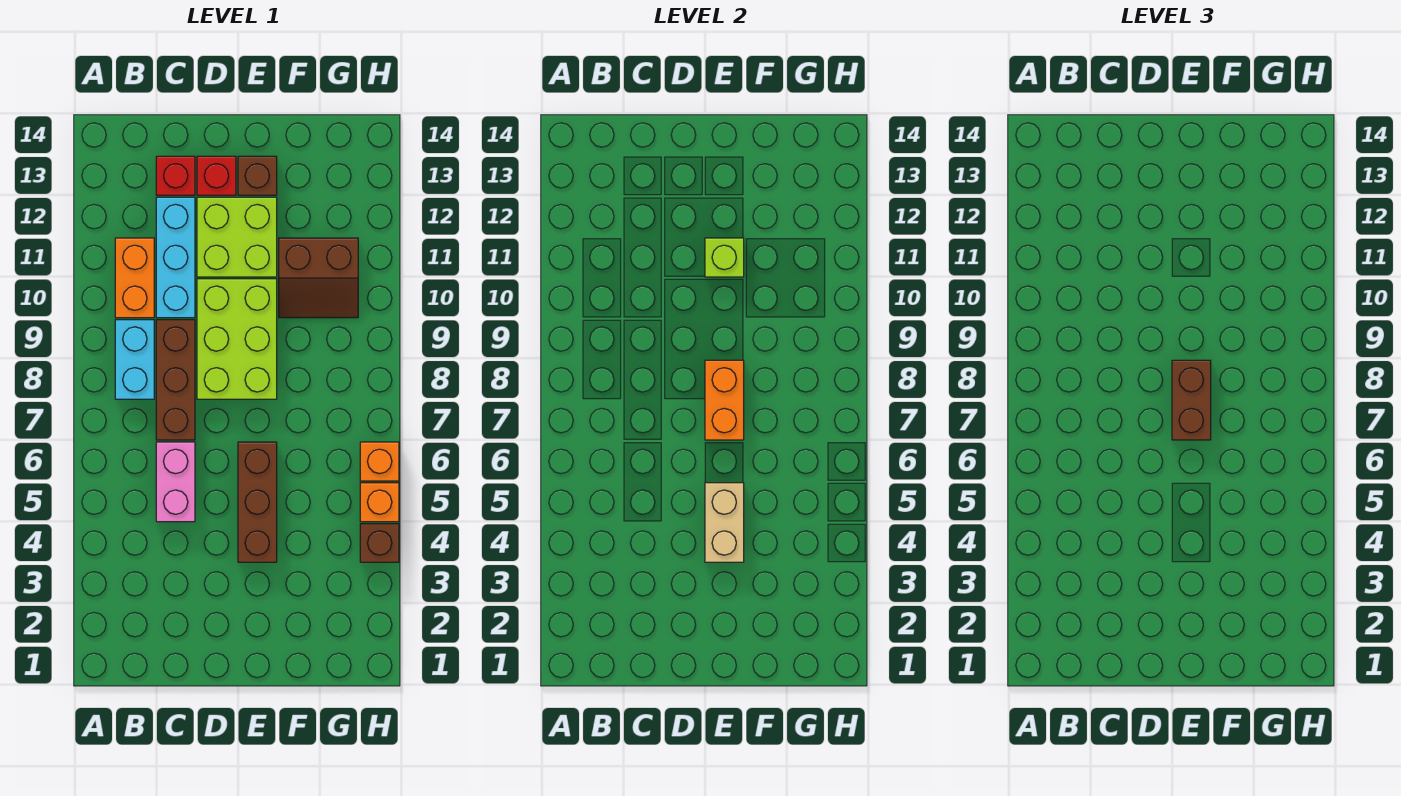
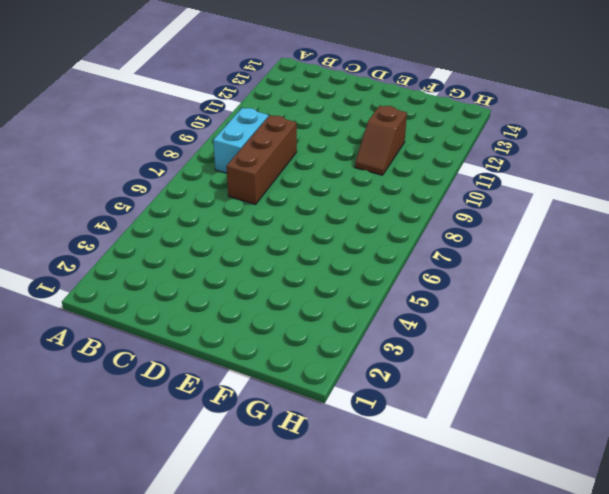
brown slope F10:F11 level 1 top 11 -> brown slope F10:G11 level 1 top 11
none -> orange brick B10:B11 level 1
none -> pink brick C5:C6 level 1
none -> cyan brick C10:C12 level 1

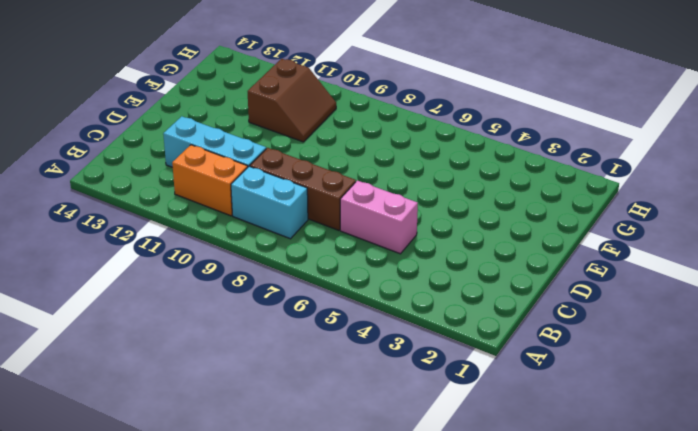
none -> red brick C13 level 1
none -> lime brick D8:E10 level 1
none -> lime brick D11:E12 level 1

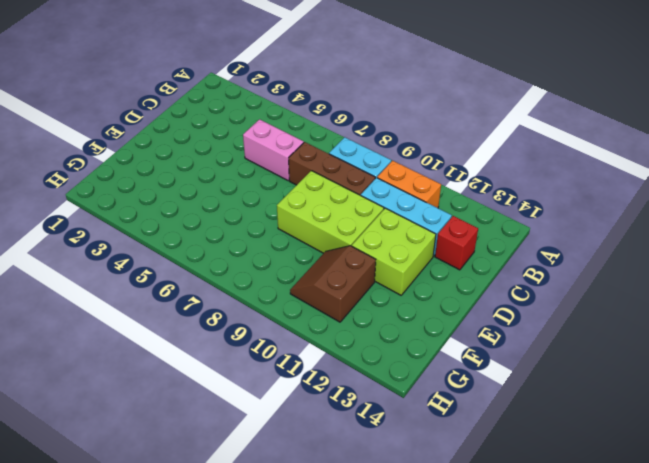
none -> red brick D13 level 1
none -> brown brick E4:E6 level 1
none -> brown brick E13 level 1

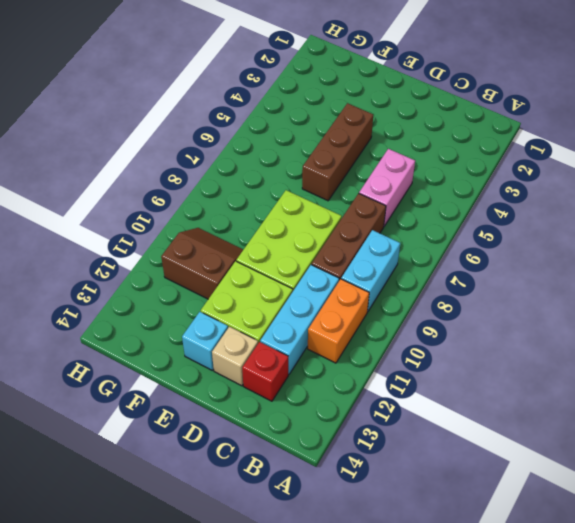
tan brick D13 level 1 -> red brick D13 level 1
cyan brick E13 level 1 -> brown brick E13 level 1
none -> brown brick H4 level 1
none -> orange brick H5 level 1
none -> orange brick H6 level 1

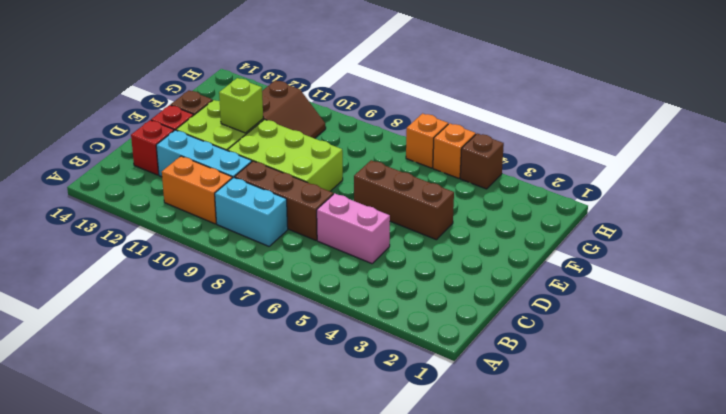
none -> tan brick E4:E5 level 2
none -> orange brick E7:E8 level 2
none -> brown brick E7:E8 level 3

